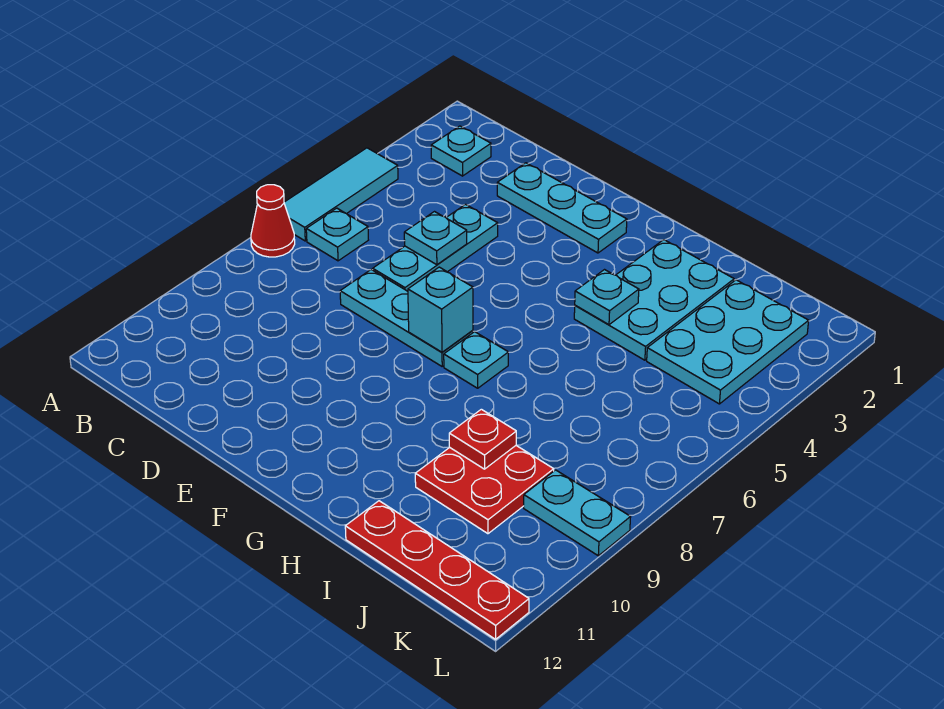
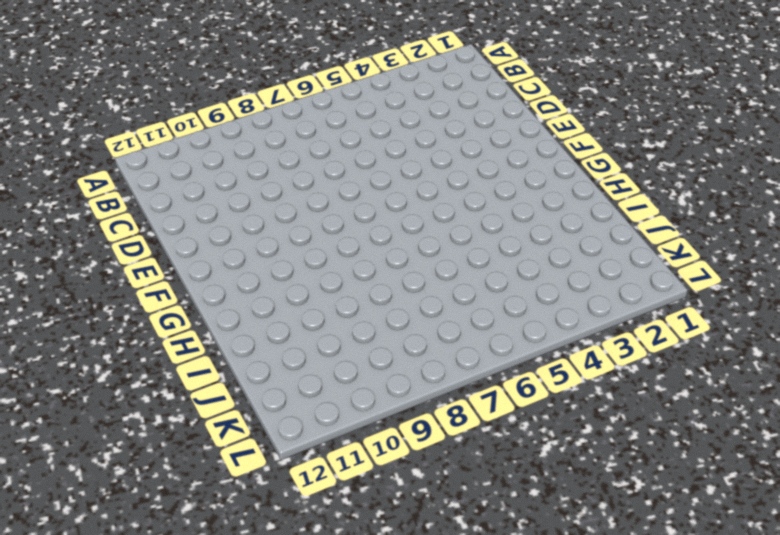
none -> cyan tile A4:A6 level 1
none -> red cone A7 level 1
none -> cyan plate B2 level 1

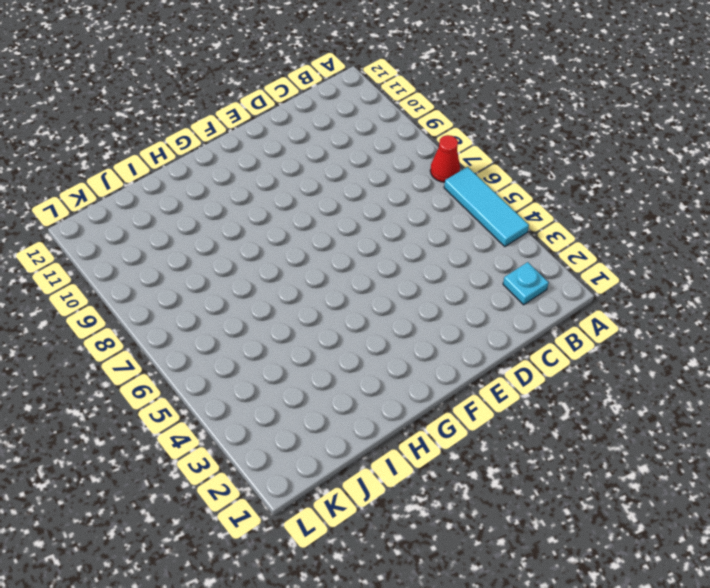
none -> cyan plate B6 level 1
none -> cyan plate D2:F2 level 1
none -> cyan plate D4:D6 level 1

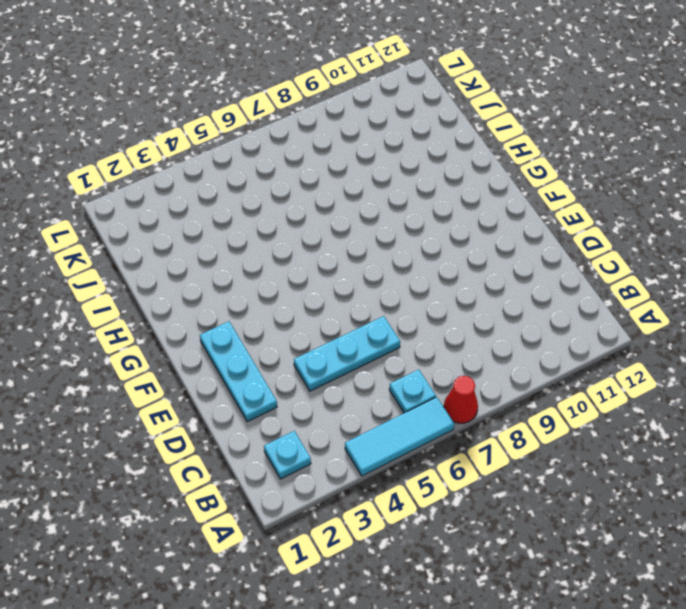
none -> cyan plate D7:F7 level 1
none -> cyan plate G7 level 1
none -> cyan plate H2:I4 level 1

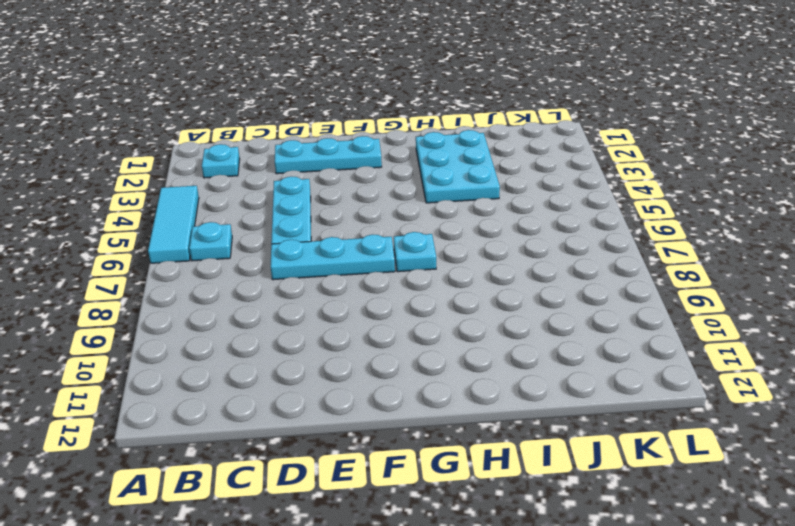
none -> red cone A7 level 1
none -> red plate I9:J10 level 1
none -> red plate I12:L12 level 1

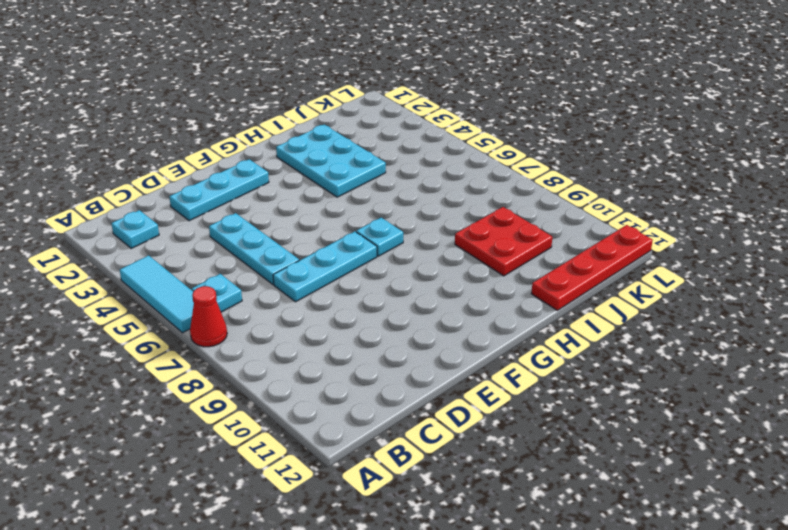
none -> cyan plate J2:K4 level 1
none -> cyan plate K9:L9 level 1
none -> cyan plate D5 level 2

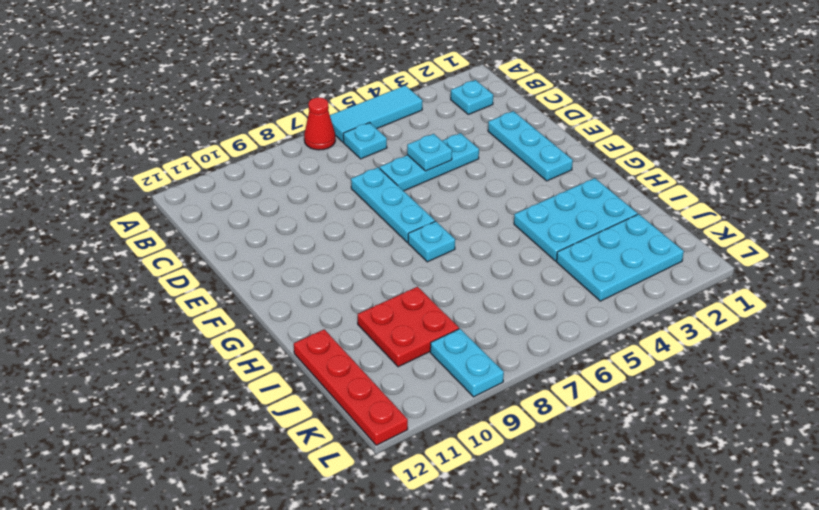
none -> cyan brick F7 level 2
none -> cyan plate H4 level 2
none -> red plate I9 level 2

